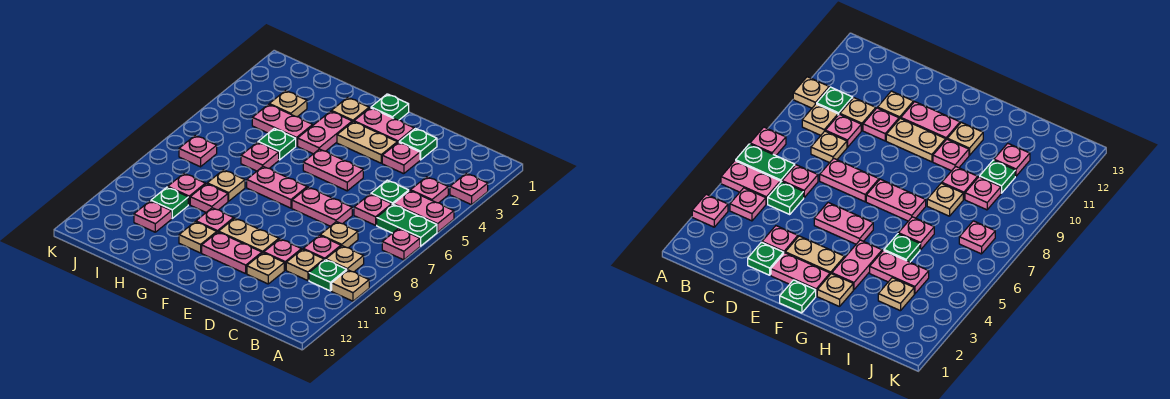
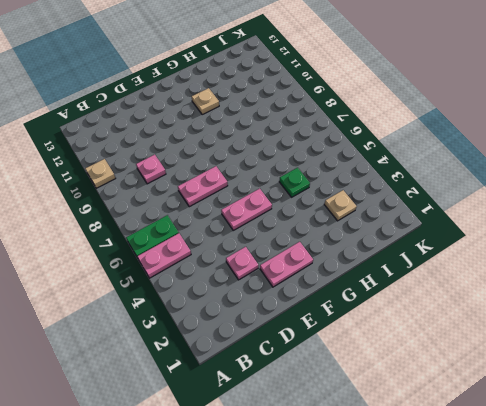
none -> pink plate A3 level 1
none -> pink plate A7 level 1
none -> pink plate B4 level 1
none -> tan plate B9 level 1

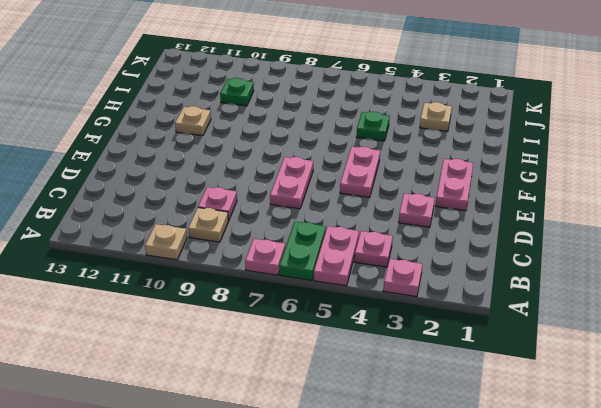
none -> green plate B10 level 1
none -> green plate C5 level 1
none -> pink plate C6 level 1
none -> tan plate C8 level 1

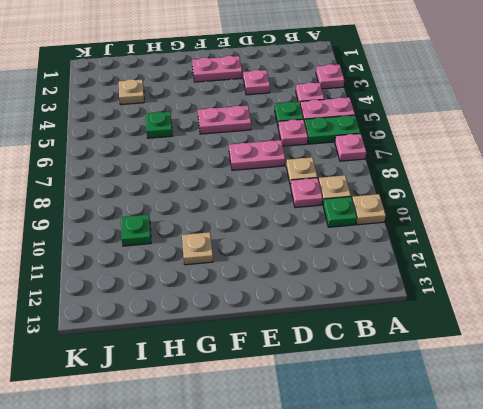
none -> tan plate C10 level 1
none -> green plate D2 level 1
none -> pink plate D10 level 1
none -> tan plate D11 level 1

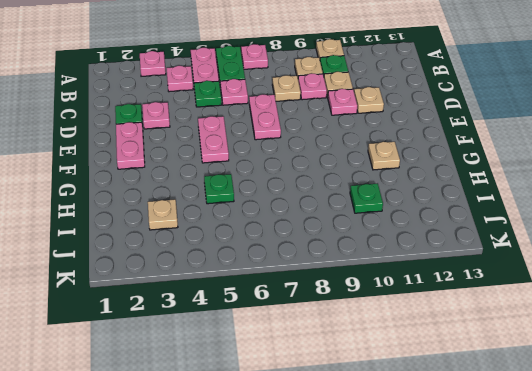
none -> tan plate E3:F3 level 1
none -> tan plate E10:F10 level 1
none -> pink plate E11:F11 level 1
none -> green plate F1 level 1

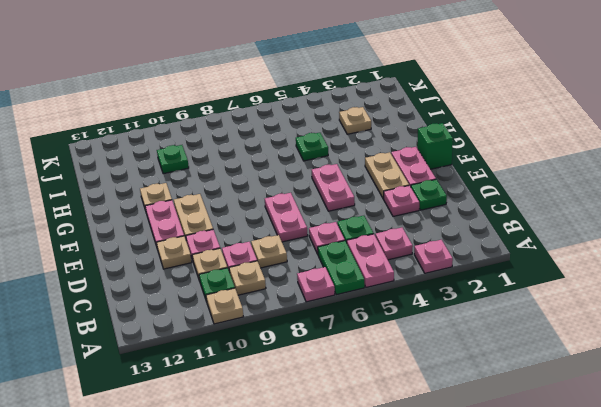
green brick F1 level 1 -> green plate F1 level 1
none -> pink plate F7:G7 level 1
none -> tan plate G2 level 1
none -> pink plate G3:G4 level 1
none -> pink plate G10 level 1

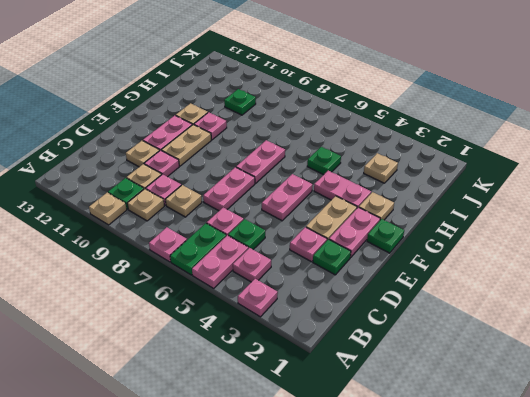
none -> pink plate H4:I4 level 1
none -> pink plate H6 level 1
none -> tan plate H8 level 1
none -> pink plate H9 level 1

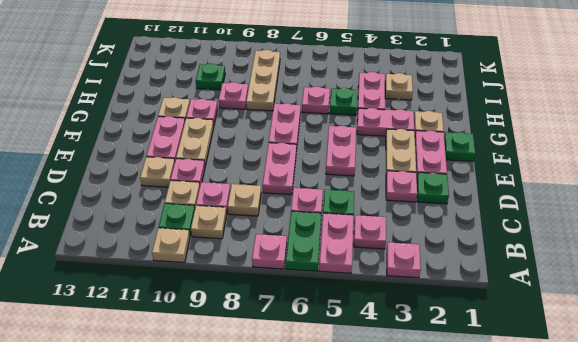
tan plate H8:J8 level 1 -> tan plate H8 level 1
none -> pink plate I9 level 1
none -> pink plate I11 level 1
none -> pink plate J7 level 1

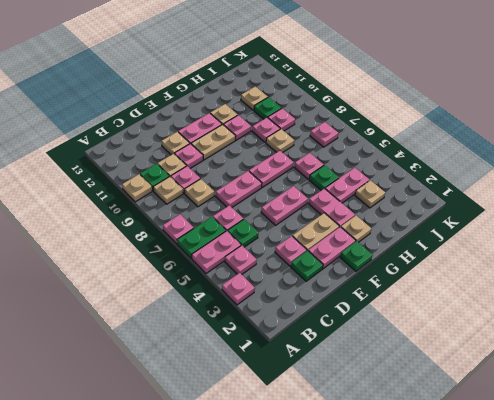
tan plate I11 level 1 -> pink plate I11 level 1

